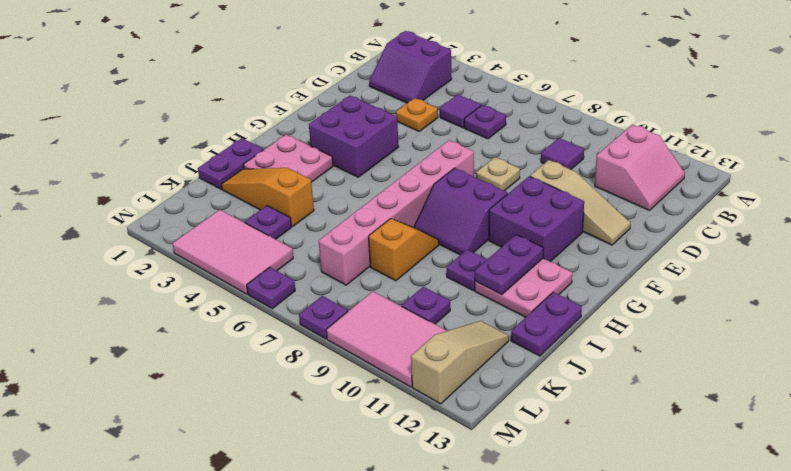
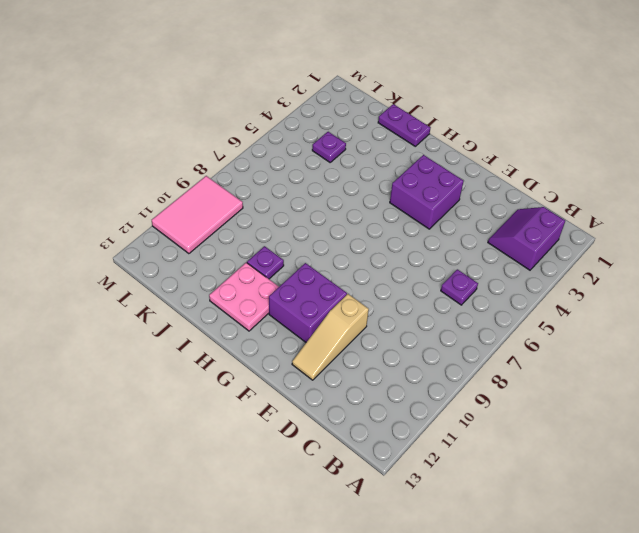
none -> pink slope B11:C12 level 1 top 11
none -> purple tile C5 level 1
none -> purple tile C9 level 1

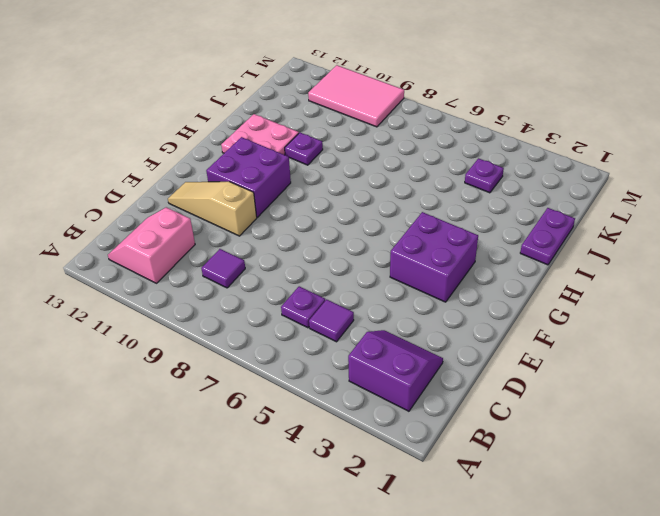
none -> orange plate D4 level 1
none -> tan plate E8 level 1
none -> pink brick F7:K7 level 1

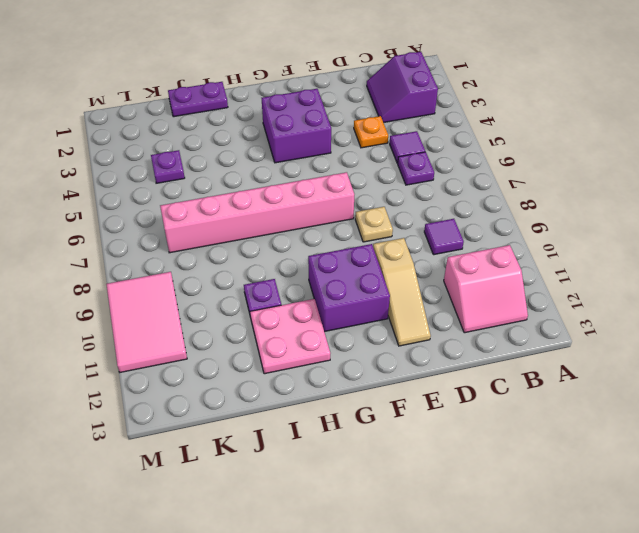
none -> purple slope G8:H9 level 1 top G
none -> pink plate H2:I3 level 1
none -> orange slope I8:J8 level 1 top J

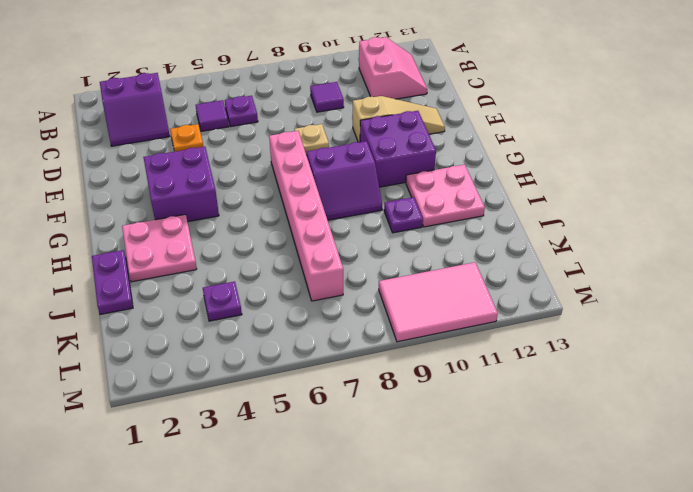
none -> orange slope I8:J8 level 1 top J
none -> purple plate I13:J13 level 1
none -> orange slope J2:J4 level 1 top 4

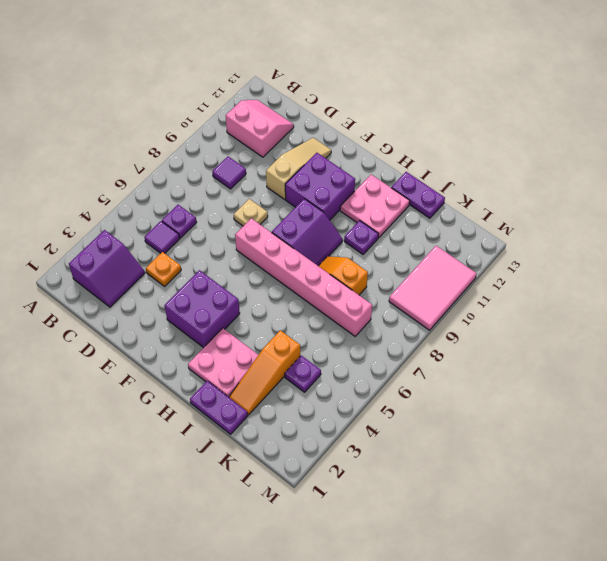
none -> purple plate K10 level 1
none -> tan slope K12:M12 level 1 top M
none -> pink tile L3:M5 level 1

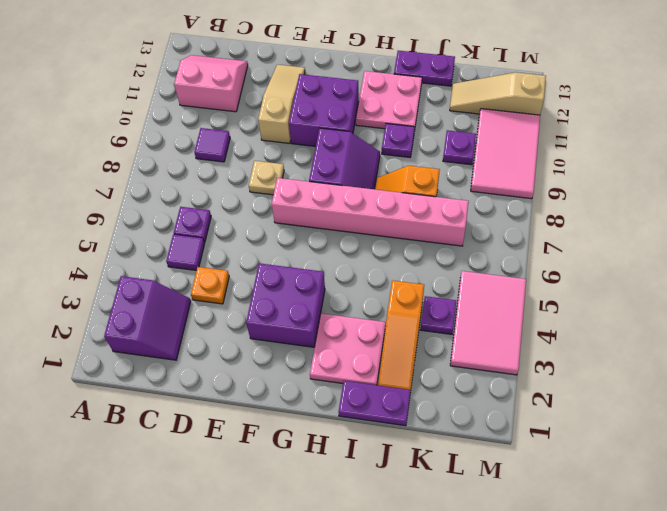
none -> purple plate M6 level 1
none -> purple plate M8 level 1
none -> purple plate H11:I11 level 2

